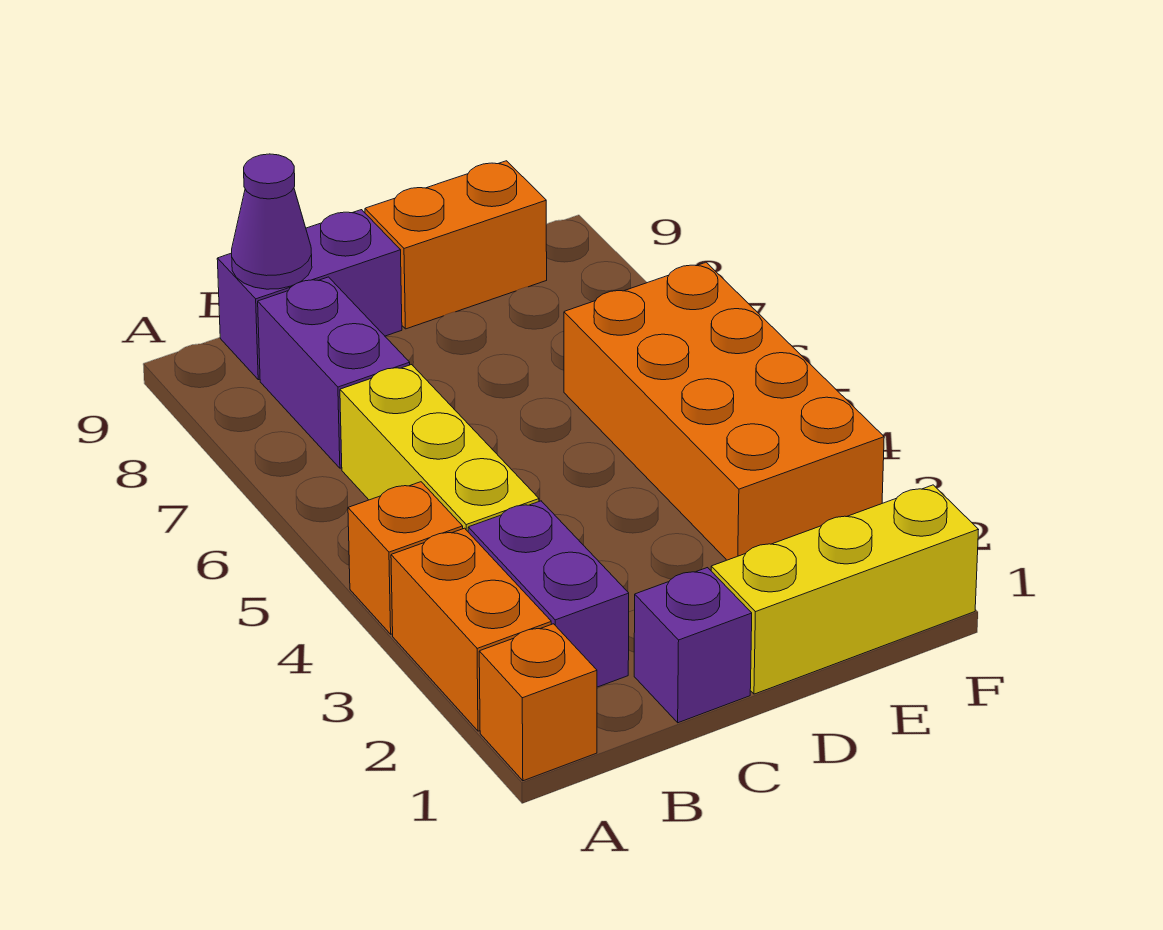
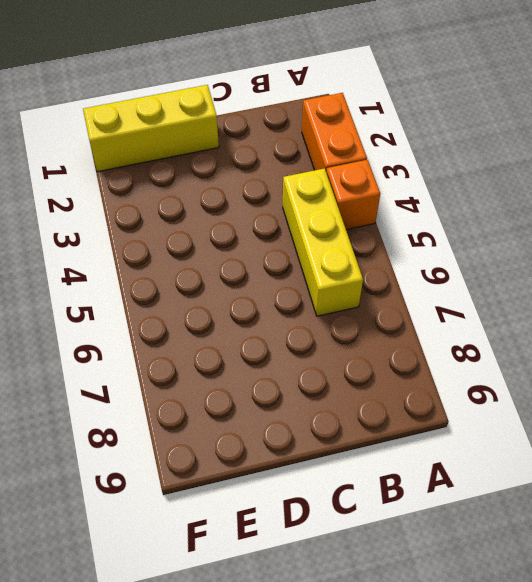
none -> orange brick A1 level 1
none -> purple brick B2:B3 level 1
none -> purple brick B7:B8 level 1

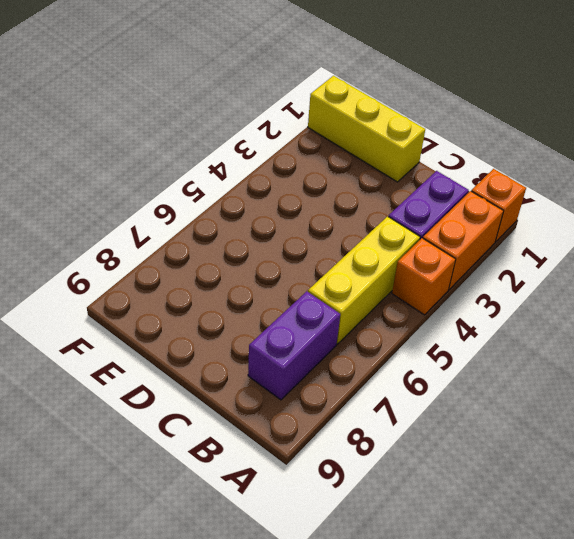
none -> purple brick B9:C9 level 1
none -> purple brick C1 level 1
none -> orange brick D9:E9 level 1

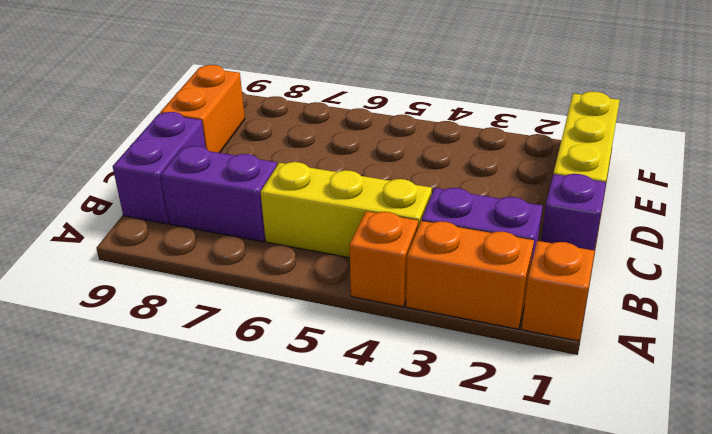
none -> orange brick E3:F6 level 1
none -> purple cone B9 level 2

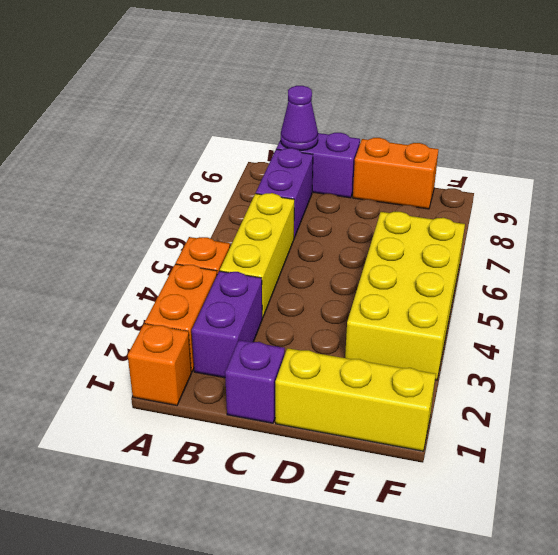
yellow brick E3:F6 level 1 -> orange brick E3:F6 level 1

